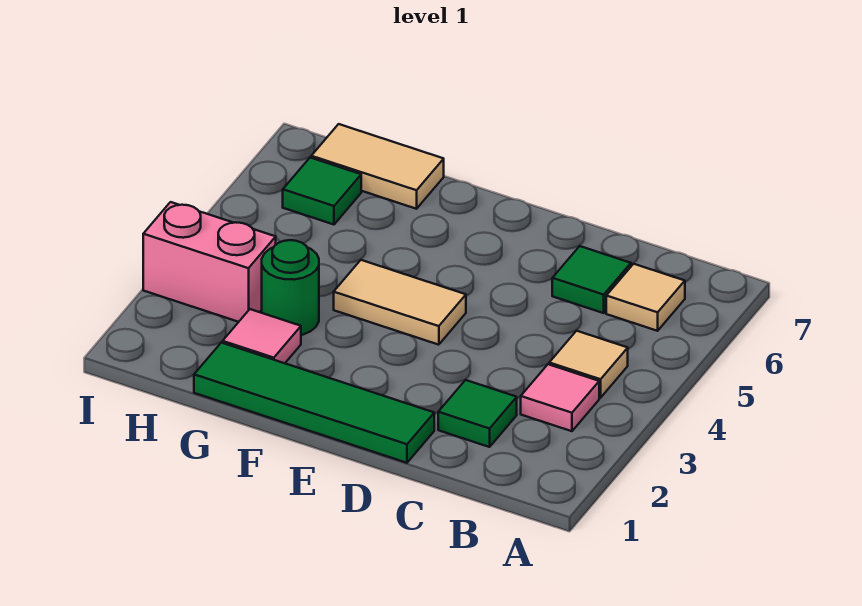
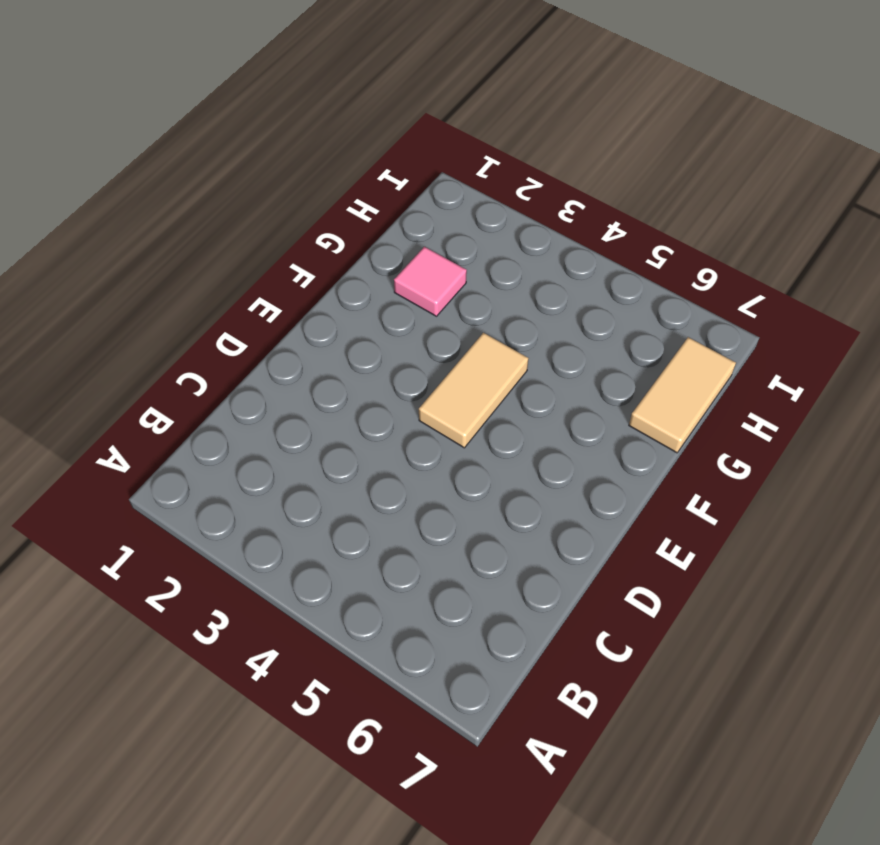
none -> pink tile B3 level 1
none -> tan tile B4 level 1
none -> tan tile B6 level 1

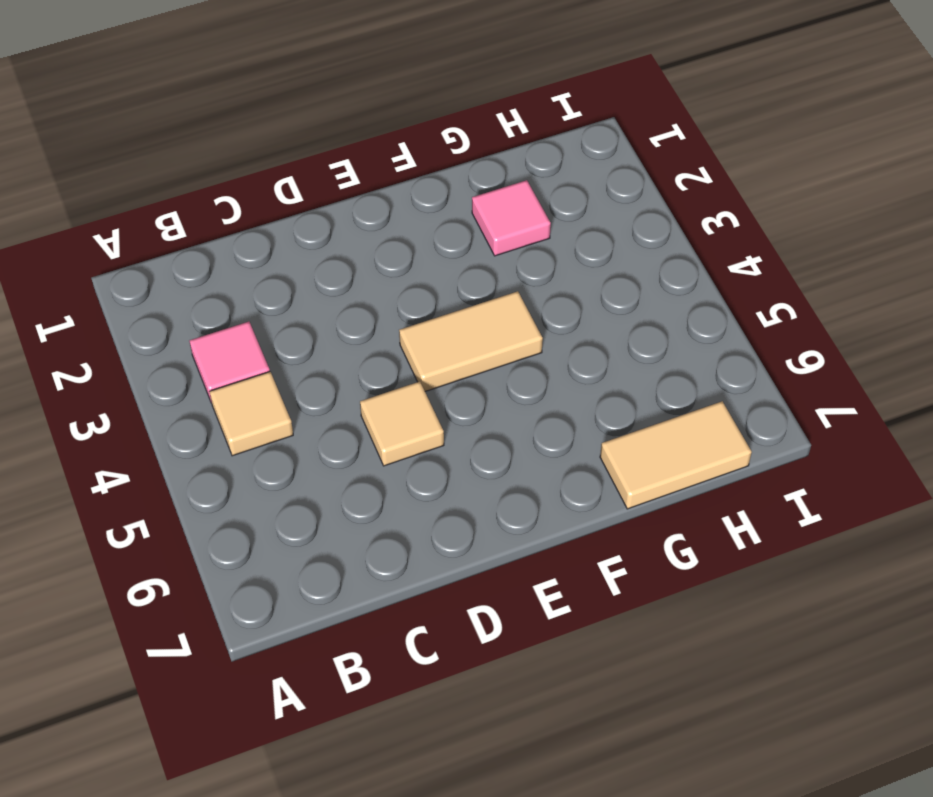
tan tile D5 level 1 -> tan tile B6 level 1
none -> green tile C2 level 1
none -> green tile C6 level 1
none -> green tile D1:G1 level 1

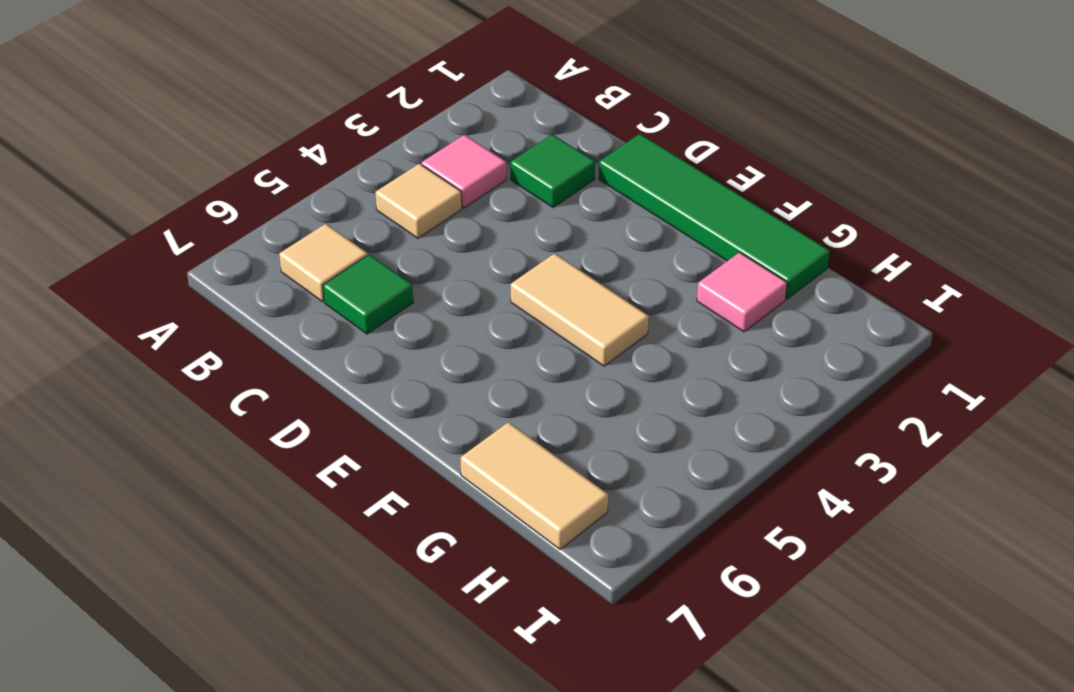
none -> green round brick G3 level 1
none -> pink brick H3:I3 level 1
none -> green tile H6 level 1

